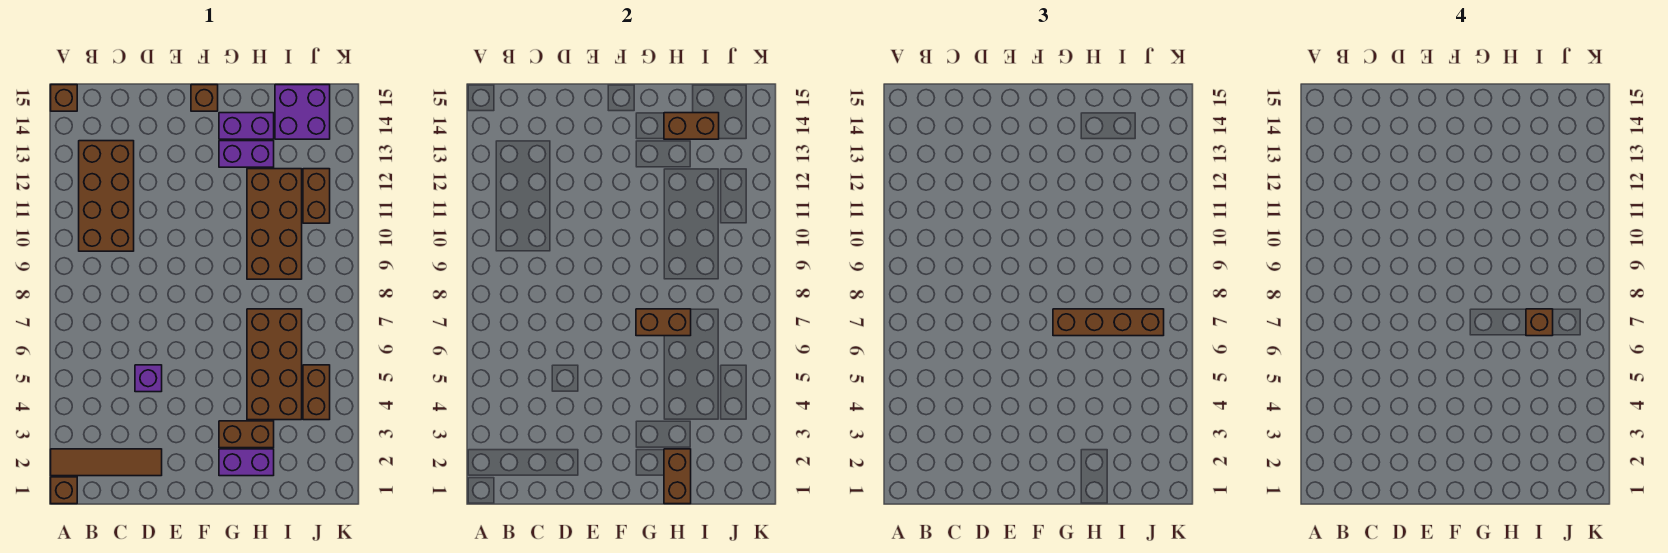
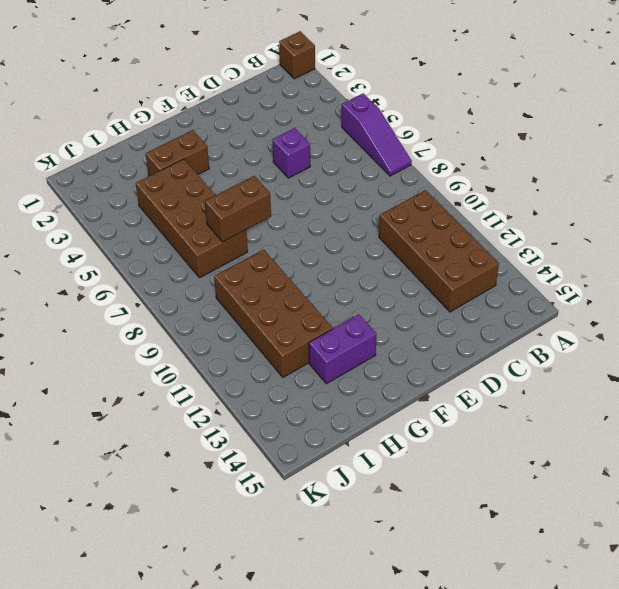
purple slope A5:A7 level 1 top 5 -> none
none -> brown tile A2:D2 level 1
none -> brown brick A15 level 1
none -> brown brick F15 level 1

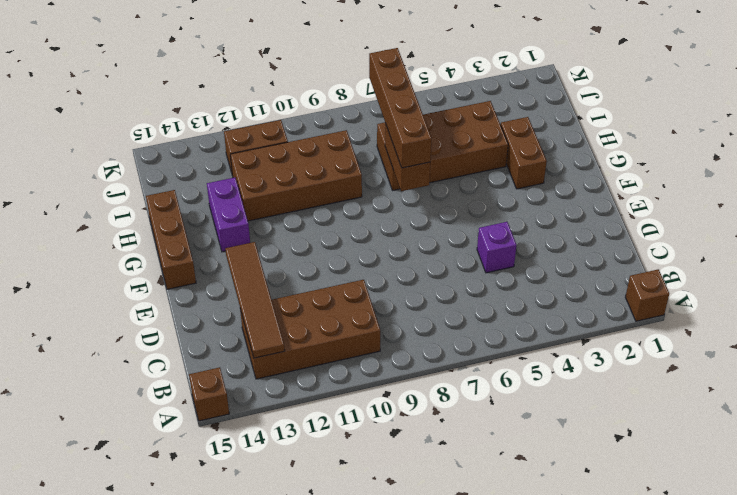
brown tile B13:E13 level 2 -> brown tile A2:D2 level 1
brown brick F15:H15 level 1 -> brown brick F15 level 1
none -> purple brick G2:H2 level 1
none -> purple brick G14:H14 level 1
none -> purple brick I14:J15 level 1

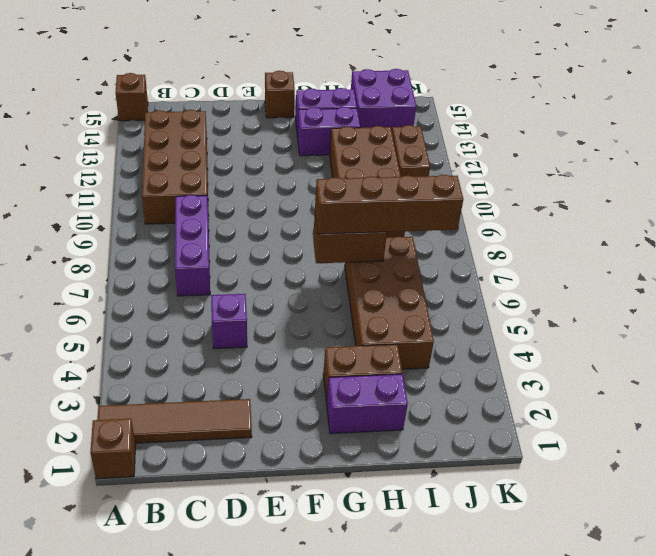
purple brick C7:C9 level 1 -> none
none -> brown brick J4:J5 level 1
none -> brown brick H1:H2 level 2
none -> brown brick H14:I14 level 2

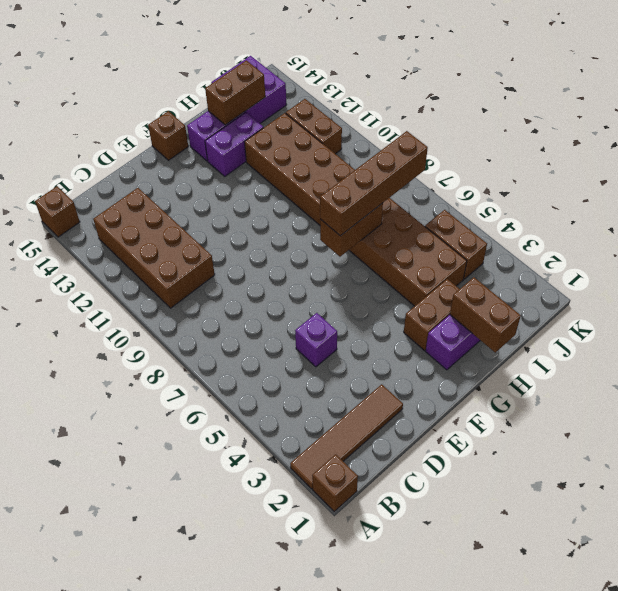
none -> brown brick I7 level 4

